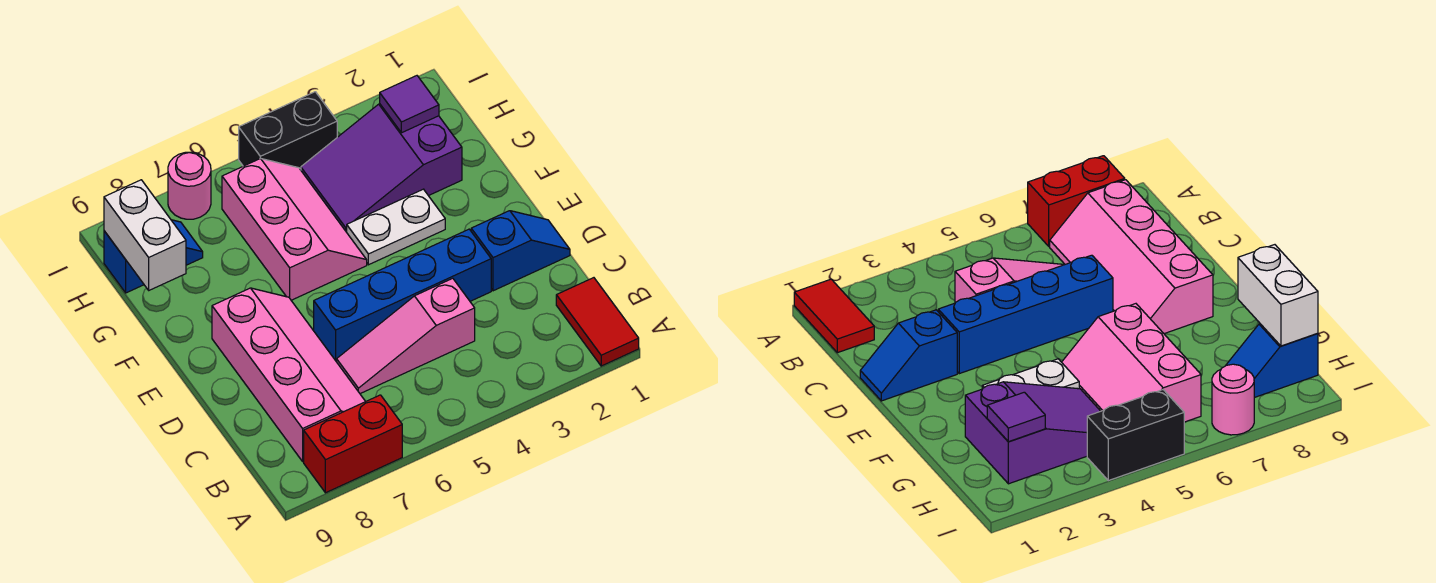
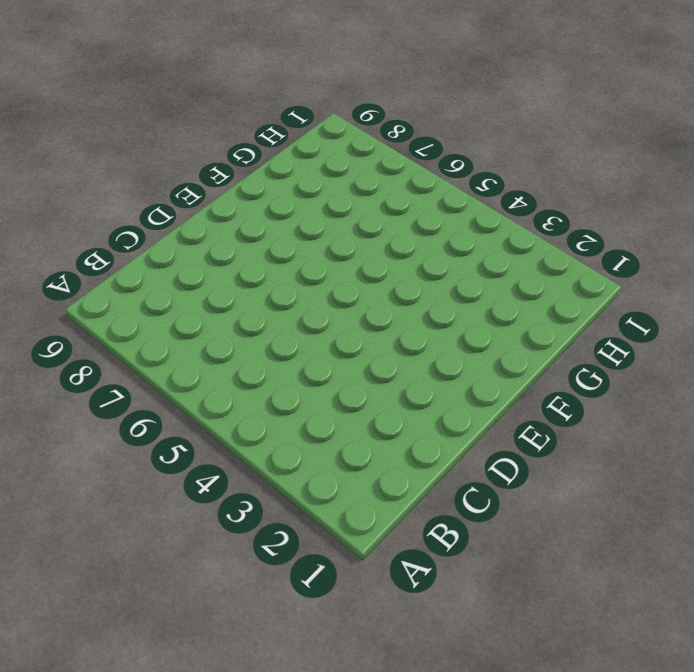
none -> red tile A1:B1 level 1
none -> red brick A7:A8 level 1
none -> pink slope B7:E8 level 1 top 8

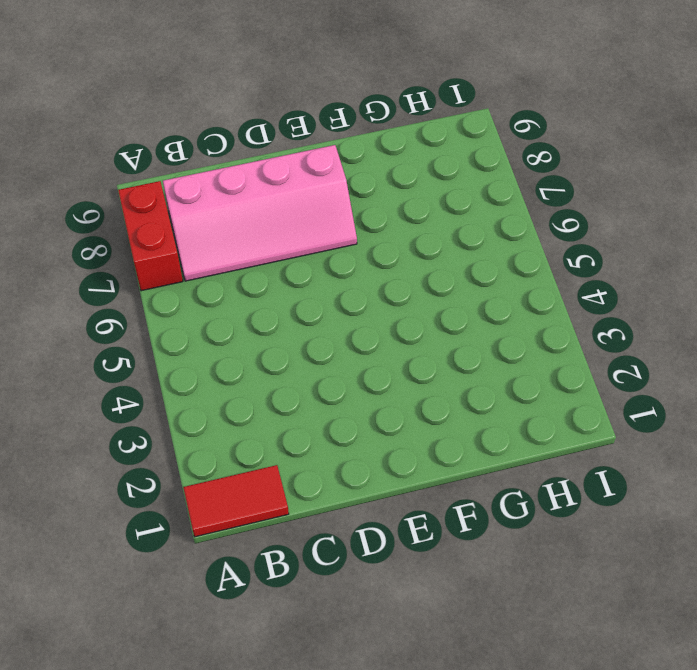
none -> pink slope C4:C6 level 1 top 4
none -> blue slope D1:D2 level 1 top 2
none -> blue brick D3:D6 level 1

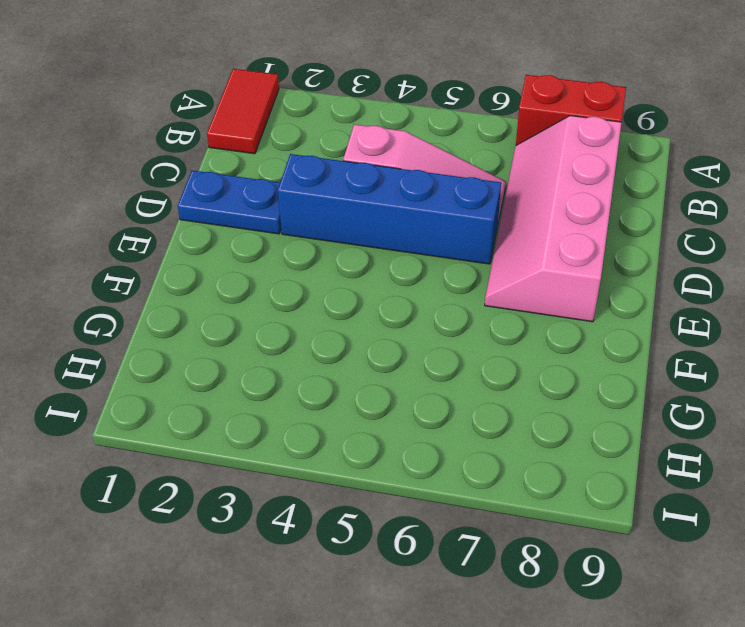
blue plate D1:D2 level 1 -> blue slope D1:D2 level 1 top 2
none -> white plate F3:F4 level 1
none -> pink slope F5:H6 level 1 top 6
none -> purple slope G2:H4 level 1 top 2

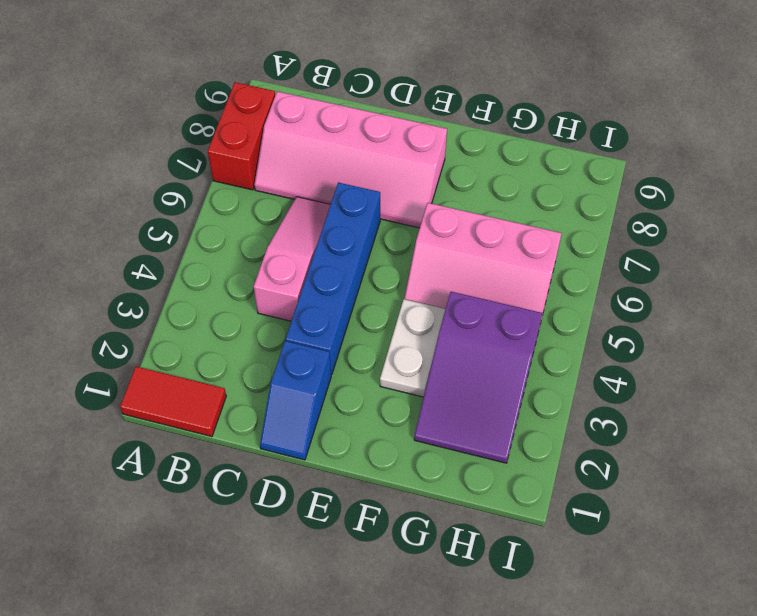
purple slope G2:H4 level 1 top 4 -> purple slope G2:H4 level 1 top 2
none -> blue slope H8:H9 level 1 top 9
none -> black brick I4:I5 level 1
none -> pink round brick I7 level 1

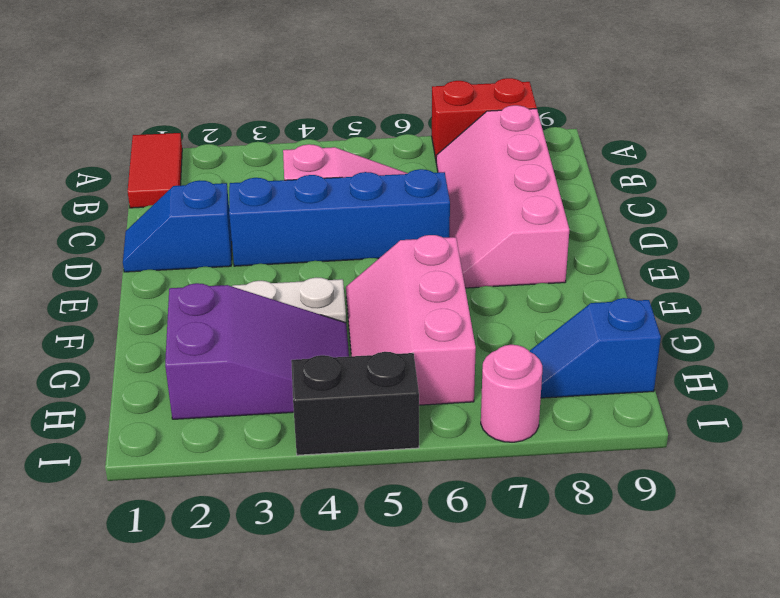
none -> white brick G9:H9 level 2
none -> purple tile H2 level 2

